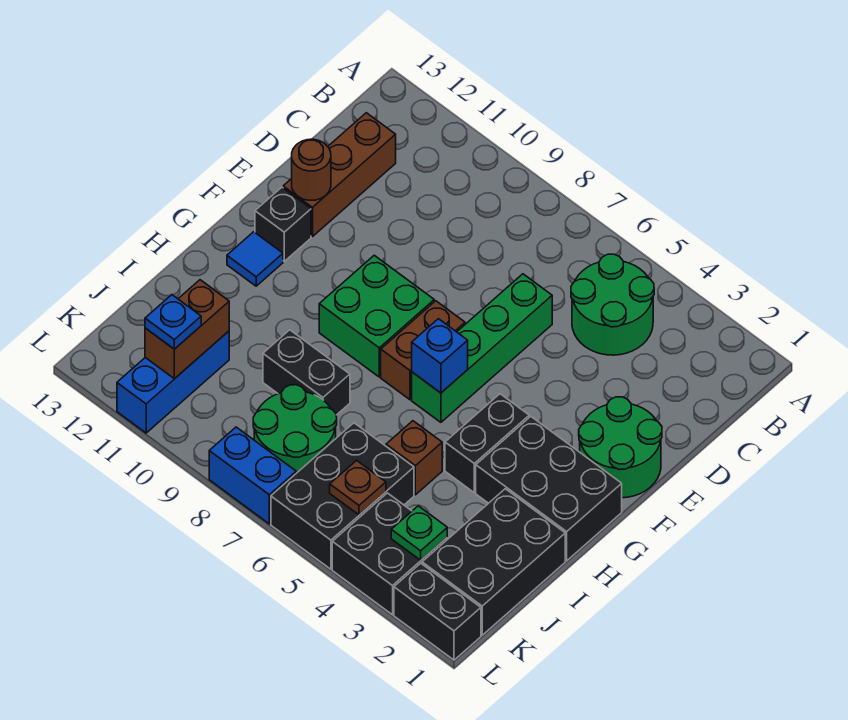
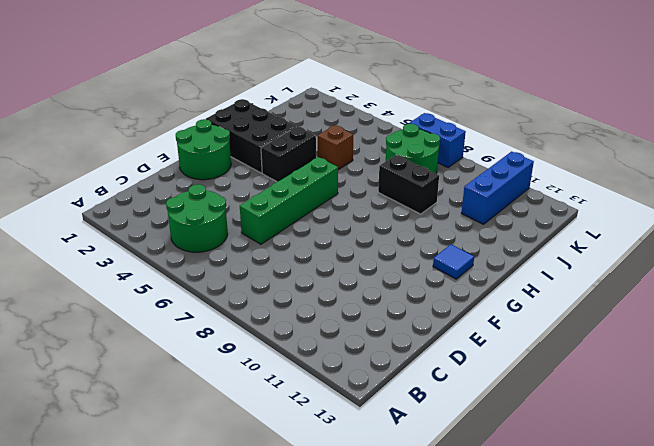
none -> brown brick C12:E12 level 1
none -> brown brick F7:G7 level 1
none -> green brick F8:G9 level 1

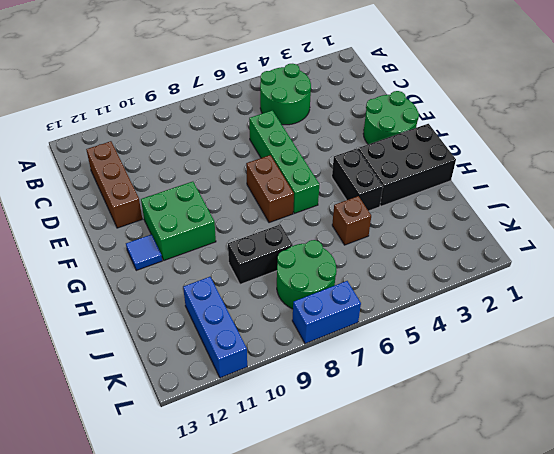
green brick F10:G11 level 1 -> green brick F8:G9 level 1
none -> black brick F12 level 1
none -> black brick I1:K2 level 1
none -> black brick J5:L6 level 1

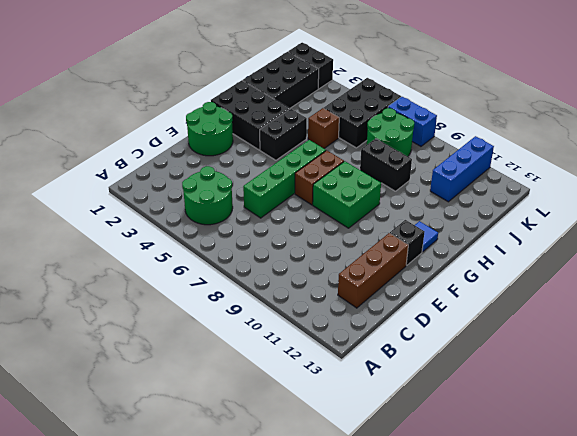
none -> black brick K3:L4 level 1
none -> brown round brick E12 level 2
none -> blue brick G6 level 2

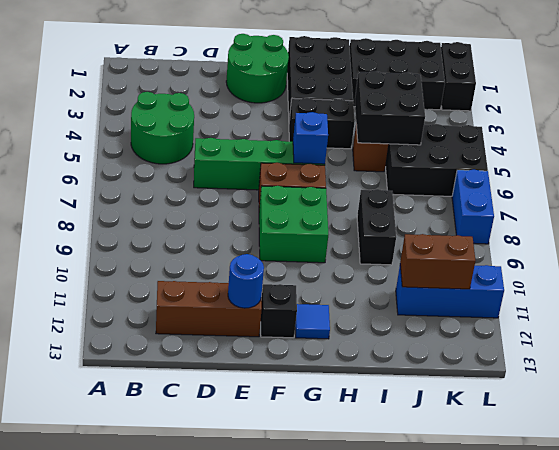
blue round brick E12 level 2 -> brown round brick E12 level 2
black brick I4:J5 level 2 -> black brick K3:L4 level 1
none -> green round brick J7:K8 level 1
none -> green plate K3 level 2
none -> brown plate K5 level 2

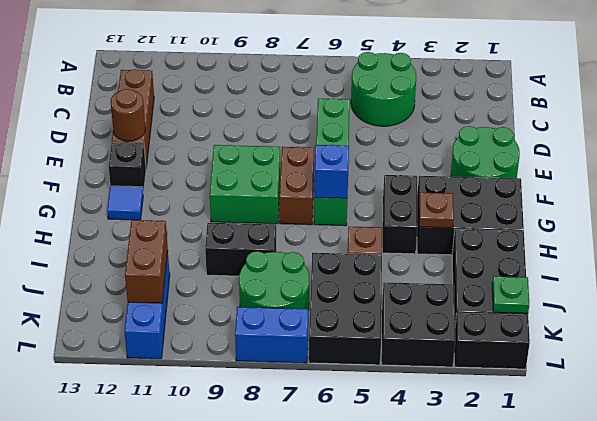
brown plate H3 level 2 -> brown plate K5 level 2
green plate K1 level 2 -> green plate K3 level 2
none -> blue plate K11 level 3

